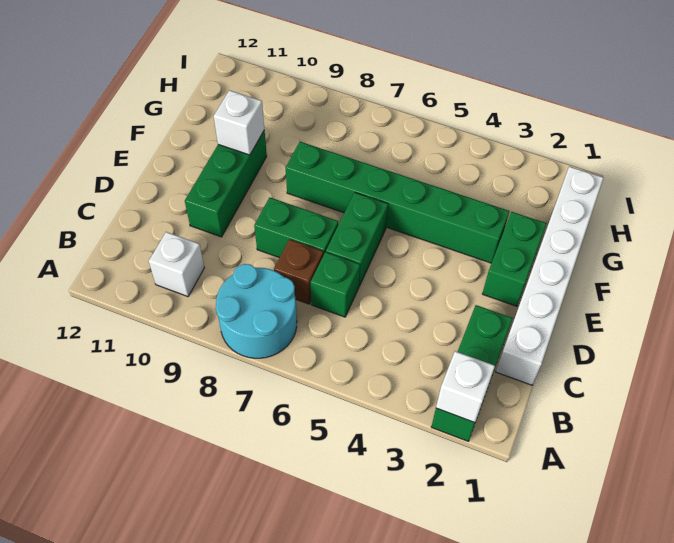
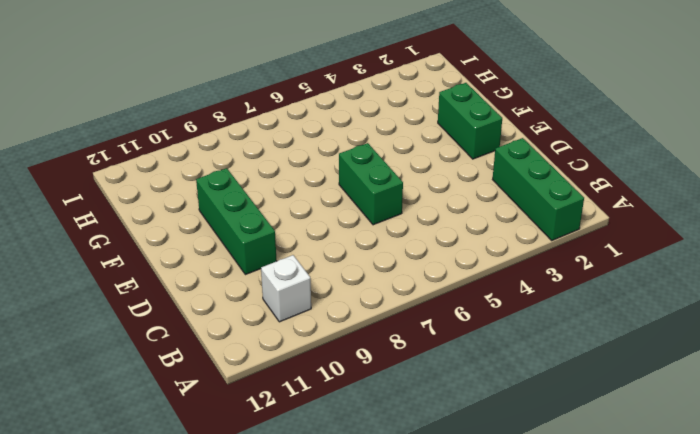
none -> cyan round brick A7:B8 level 1
none -> white brick C1:H1 level 1
none -> green brick C6 level 1

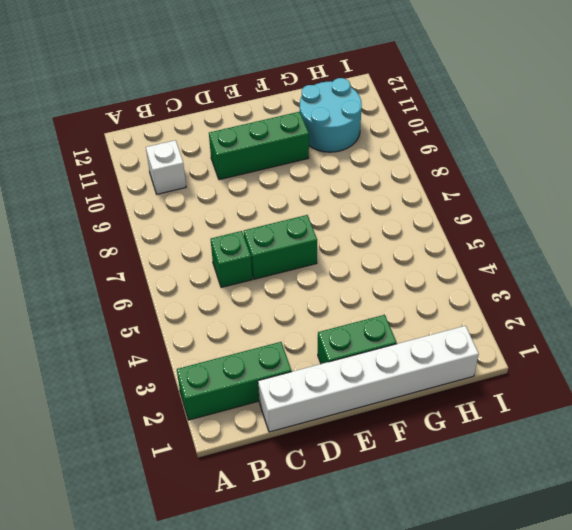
cyan round brick G10:H11 level 1 -> cyan round brick A7:B8 level 1
none -> brown brick C7 level 1
none -> green brick D7:D8 level 1
none -> green brick F3:F8 level 1

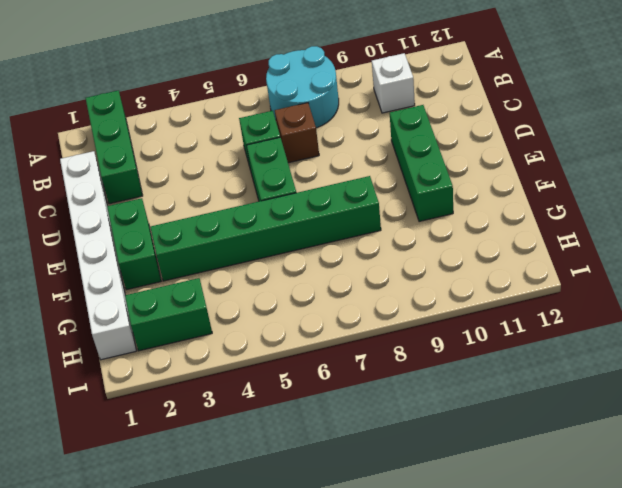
green brick H2:H3 level 1 -> green brick D7:D8 level 1
none -> white brick A2 level 2
none -> white brick F10 level 2

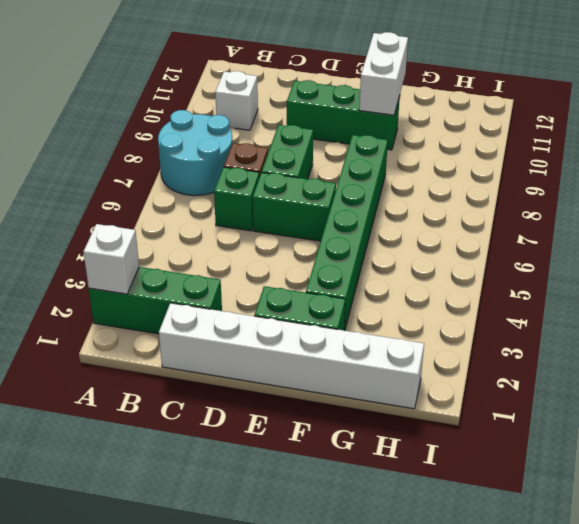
white brick F10:F11 level 2 -> white brick F10 level 2

